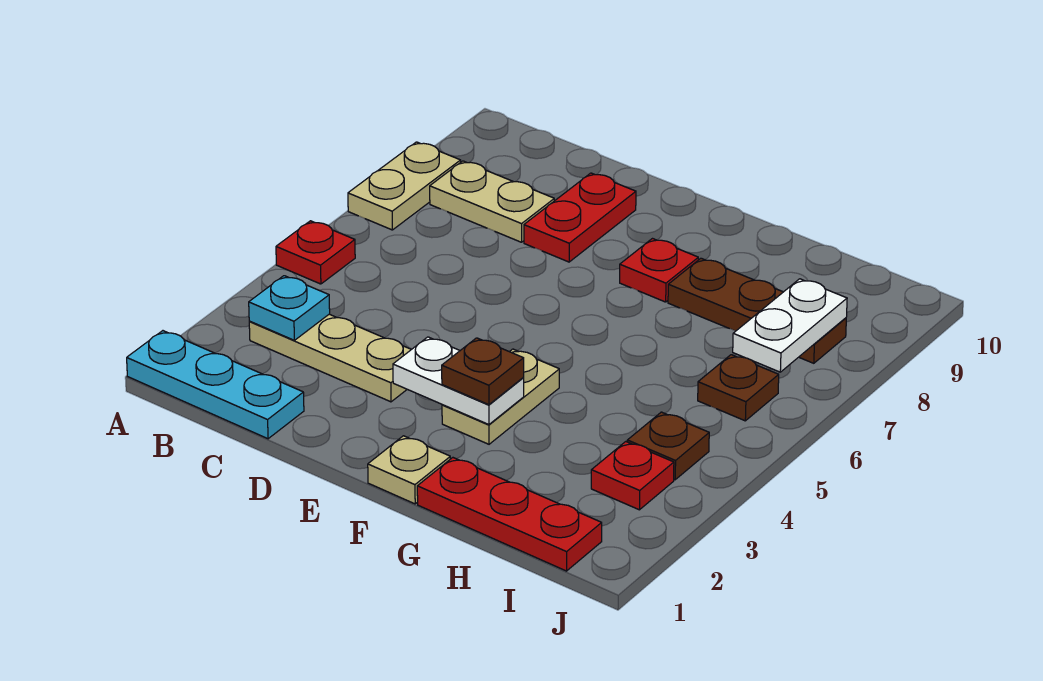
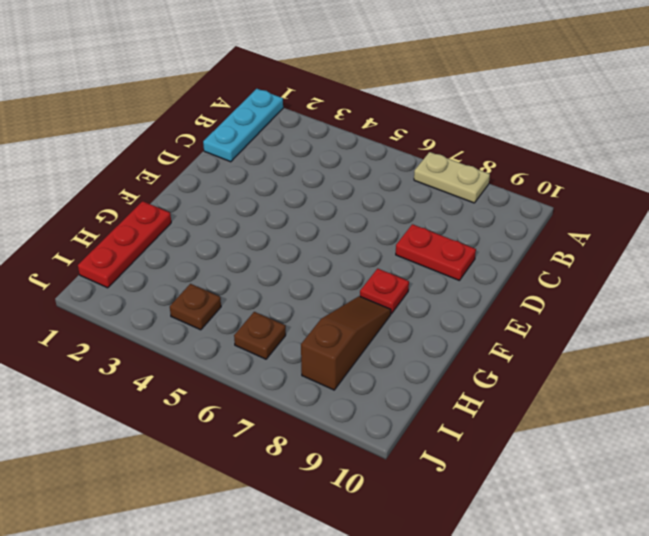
brown slope G8:I8 level 1 top I -> brown plate G8:I8 level 1
none -> red plate A5 level 1
none -> tan plate B3:D3 level 1
none -> tan plate B8:C8 level 1

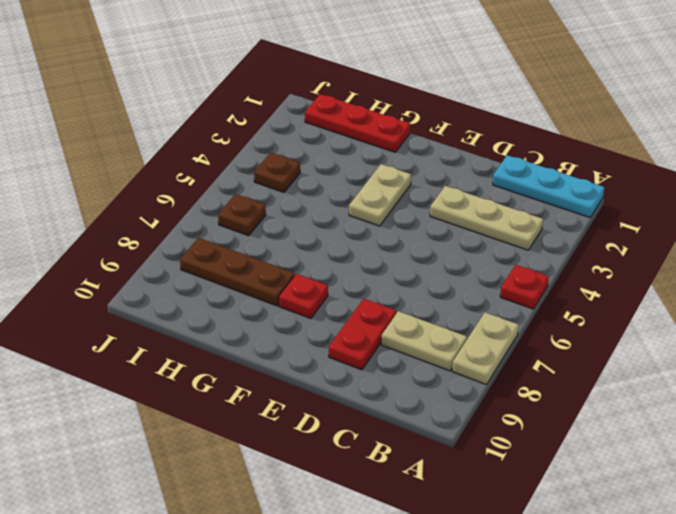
none -> tan plate F1 level 1
none -> red plate I3 level 1
none -> cyan plate B3 level 2

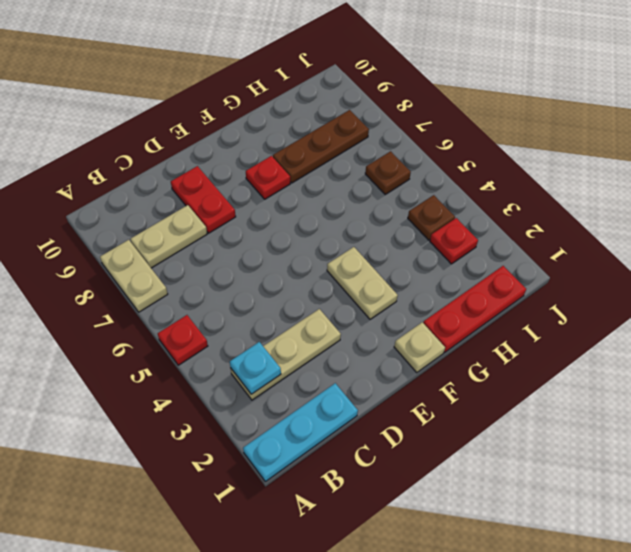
none -> white plate E3:F3 level 2
none -> white plate I7:I8 level 2
none -> brown plate F3 level 3

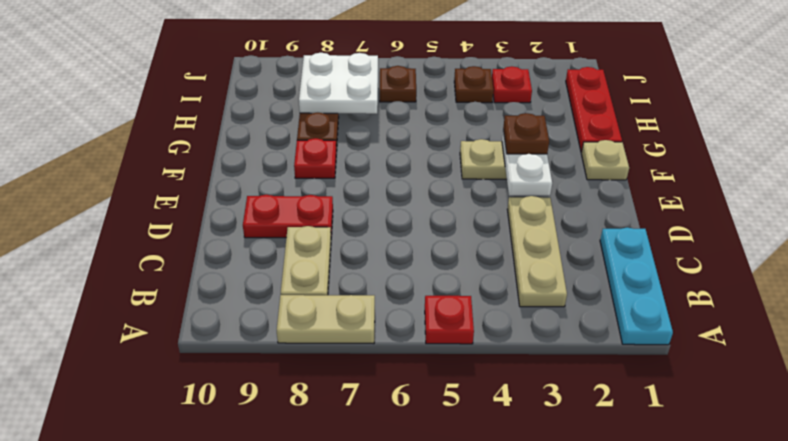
white plate H7:I8 level 2 -> white plate I7:I8 level 2
none -> cyan plate B3 level 2

